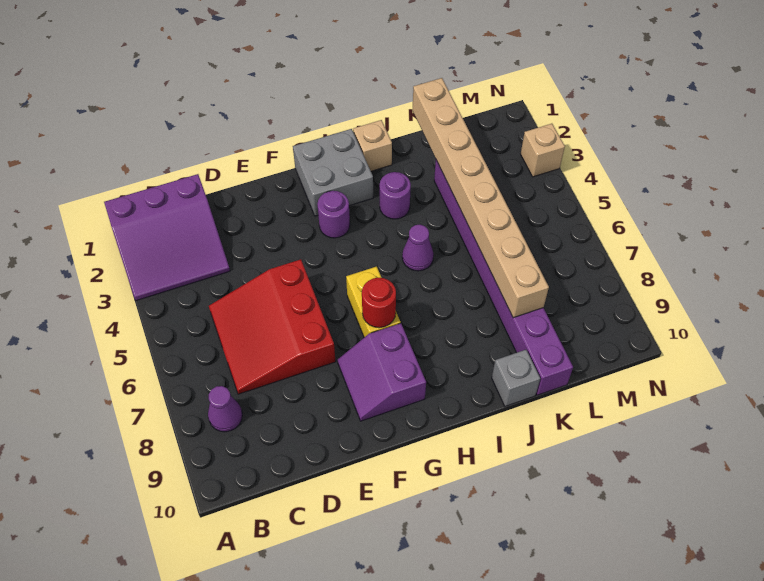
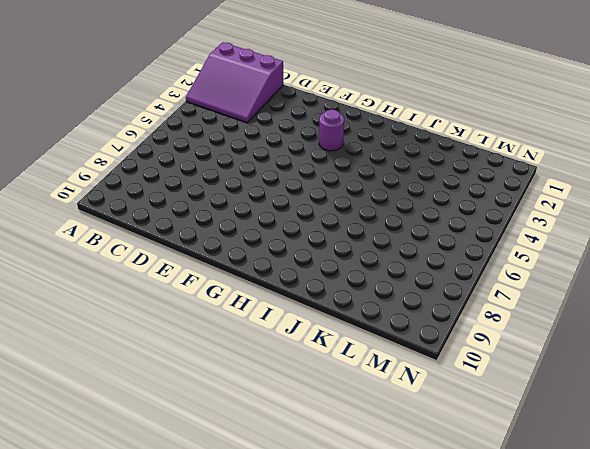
none -> purple cone B8 level 1
none -> red slope C5:E7 level 1 top E
none -> purple slope F8:G9 level 1 top G

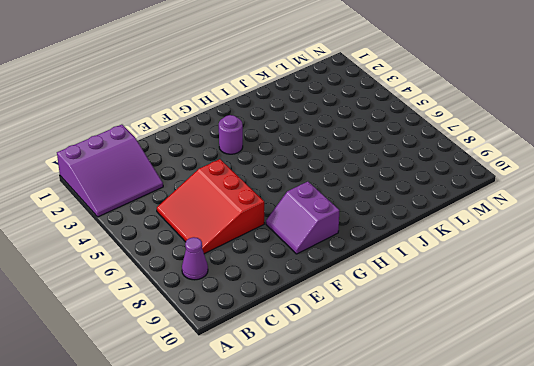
none -> grey brick G1:H2 level 1
none -> yellow brick G6:G7 level 1
none -> tan brick I1 level 1

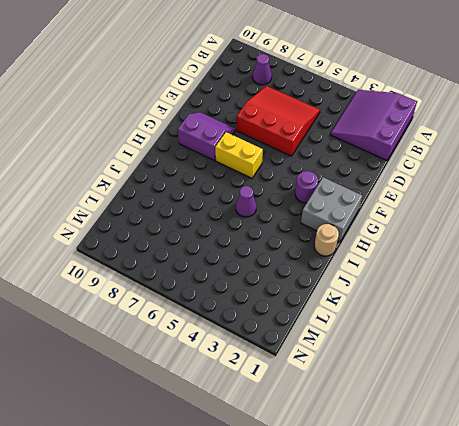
tan round brick I1 level 1 -> tan brick I1 level 1
none -> purple round brick I3 level 1
none -> grey brick J10 level 1
none -> purple brick K3:K10 level 1

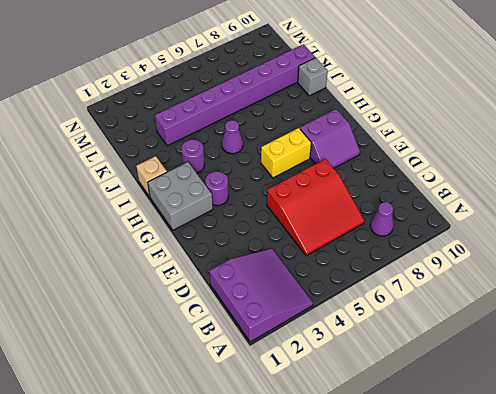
none -> tan brick N3 level 1
none -> red round brick G7 level 2
none -> tan brick K1:K8 level 2

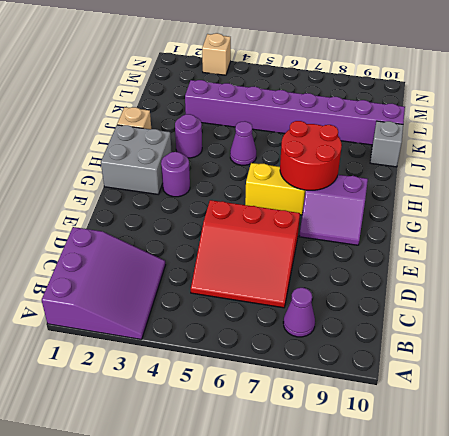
red round brick G7:H8 level 2 -> red round brick G7 level 2
none -> tan brick K1:K8 level 2

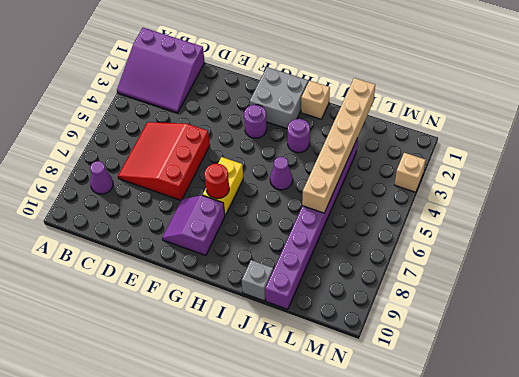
tan brick K1:K6 level 2 -> tan brick K1:K8 level 2

